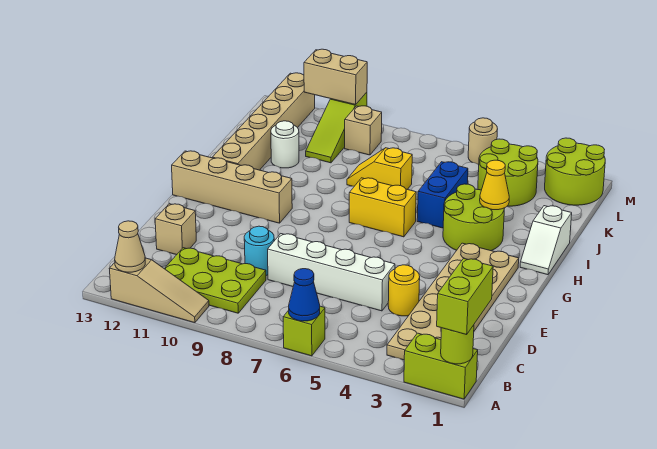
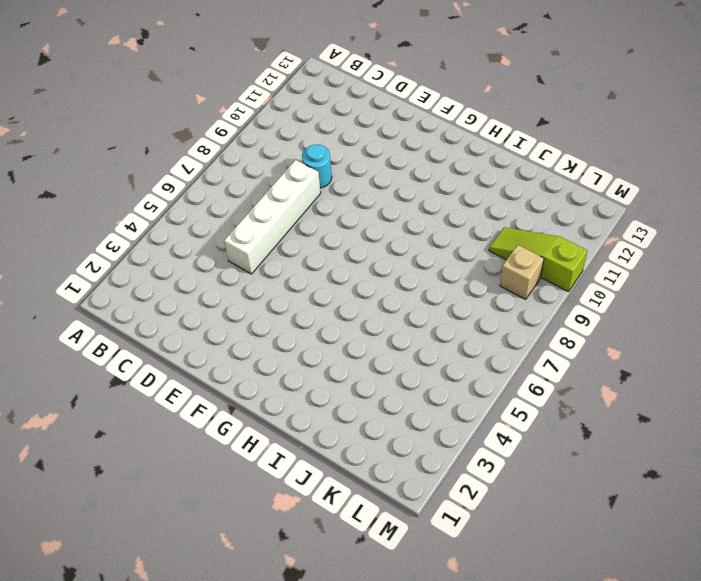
none -> lime brick A1:A2 level 1
none -> lime brick A6 level 1
none -> tan slope A10:A12 level 1 top 12

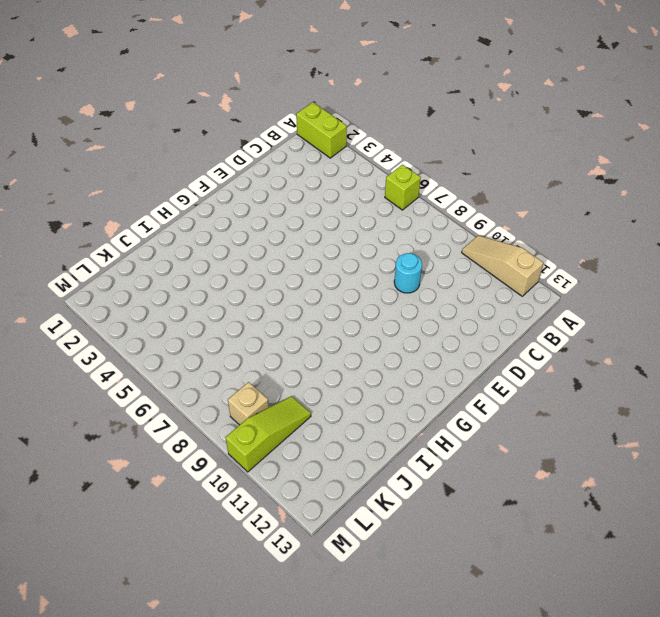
none -> tan plate B2:G3 level 1
none -> lime plate B9:C11 level 1
none -> yellow round brick D4 level 1

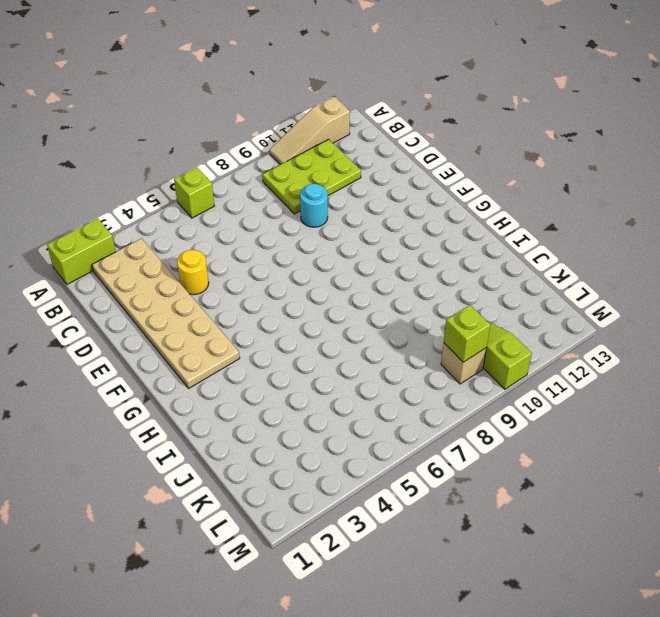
lime brick L9 level 2 -> none
none -> white brick D5:D8 level 1
none -> tan brick D12 level 1
none -> tan brick G10:G13 level 1

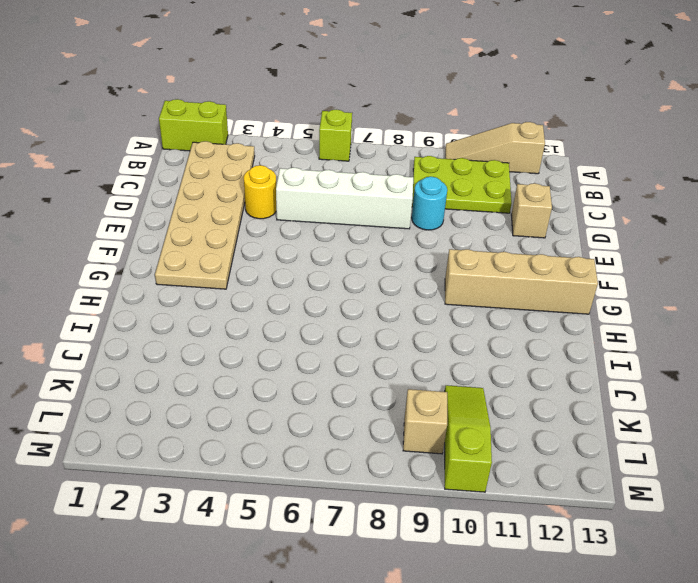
none -> white slope H1:I1 level 1 top I
none -> lime round brick H3:I4 level 1
none -> yellow brick H6:H7 level 1

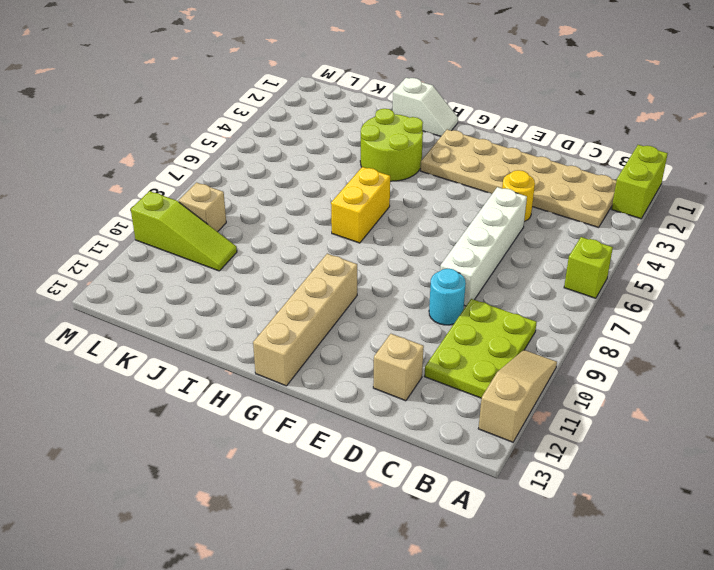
none -> tan brick H12:M12 level 1
none -> blue brick I5:J5 level 1
none -> yellow slope J7:J8 level 1 top 7

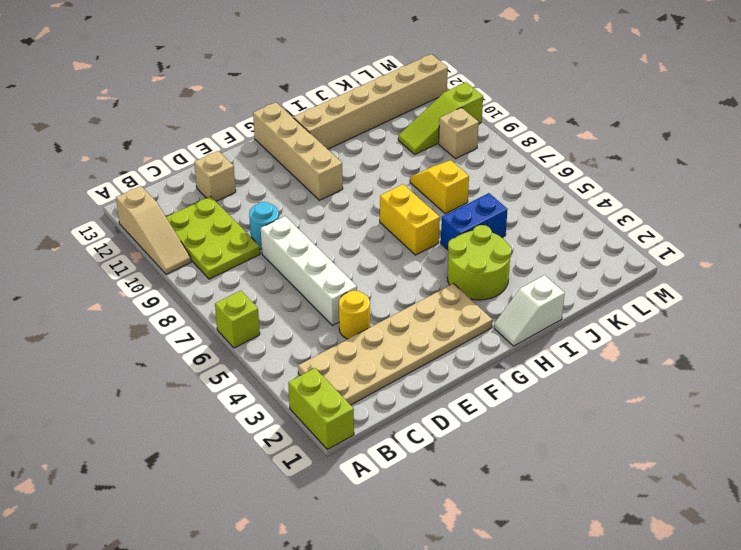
none -> white round brick J11 level 1
none -> lime round brick K3:L4 level 1
none -> lime round brick L1:M2 level 1

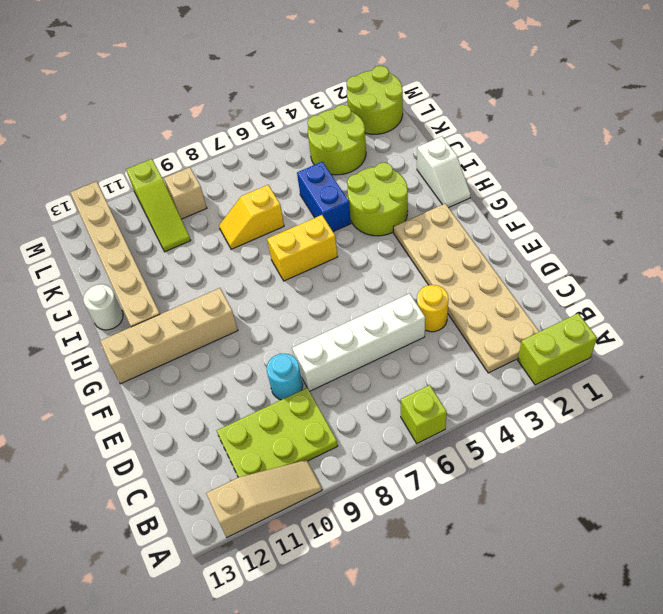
white round brick I13 level 1 -> white round brick J11 level 1
none -> tan brick D12 level 1
none -> tan round brick M5 level 1
none -> lime round brick A1 level 2

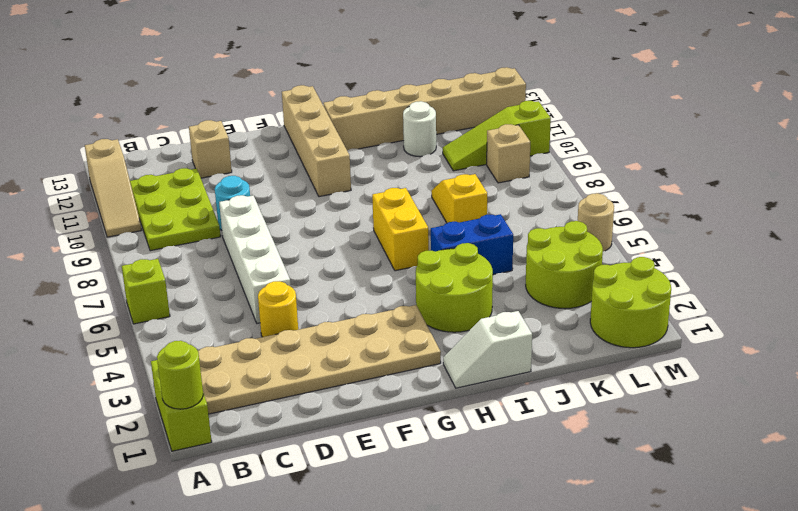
none -> blue cone A6 level 2
none -> tan cone A12 level 2
none -> yellow cone I3 level 2

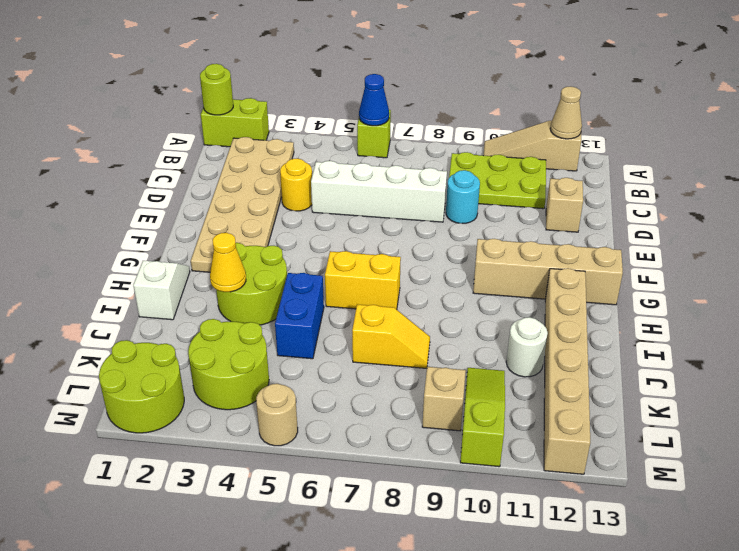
none -> tan brick M10:M11 level 2
none -> lime brick A1:B1 level 3

